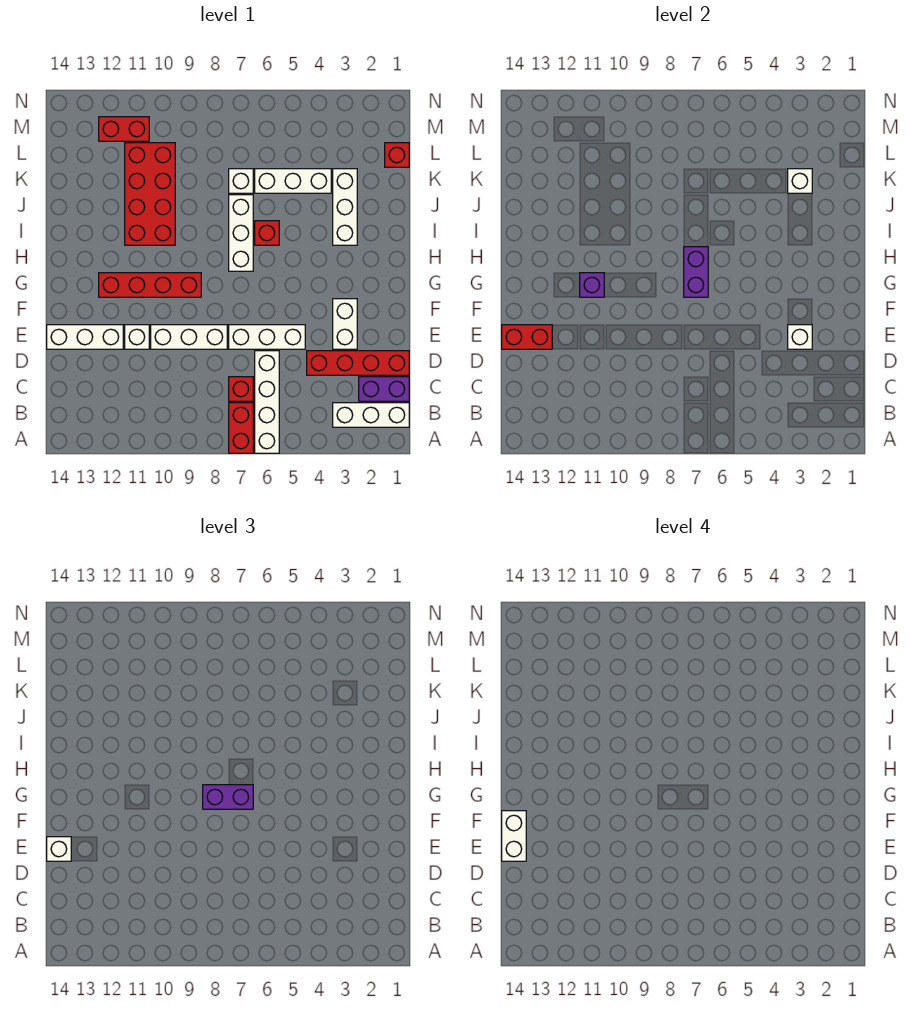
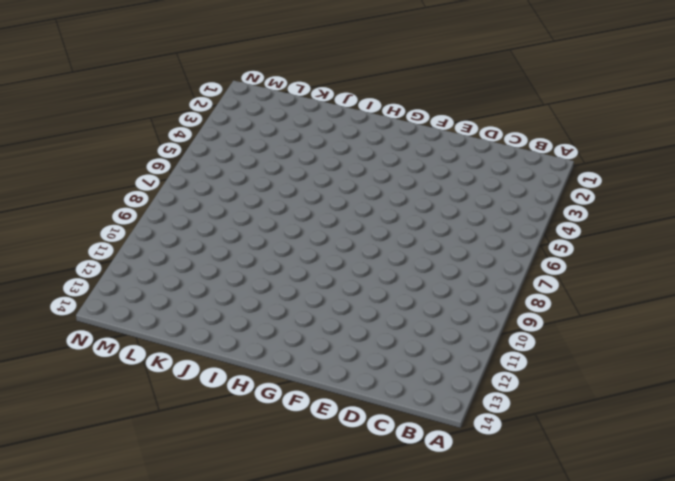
none -> white brick A6:D6 level 1
none -> red brick A7:B7 level 1
none -> white brick B1:B3 level 1

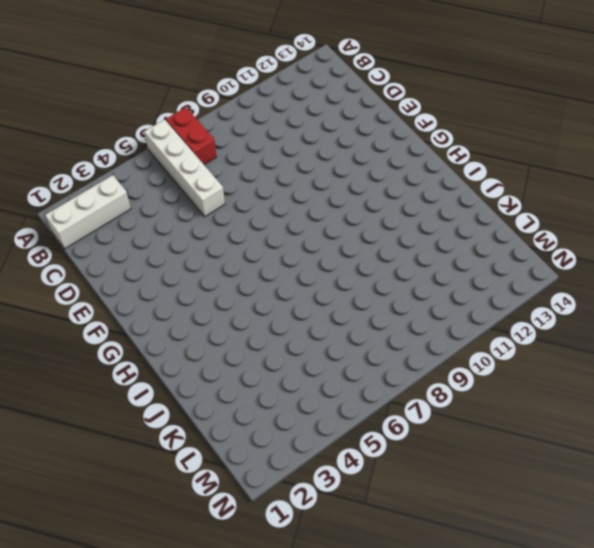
none -> purple brick C1:C2 level 1
none -> red brick C7 level 1
none -> red brick D1:D4 level 1

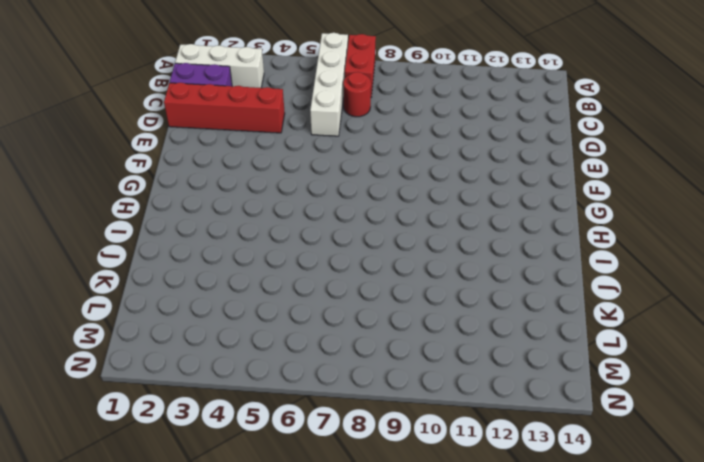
red round brick C7 level 1 -> red brick C7 level 1
none -> white brick E3:F3 level 1
none -> white brick E5:E7 level 1
none -> white brick E8:E10 level 1

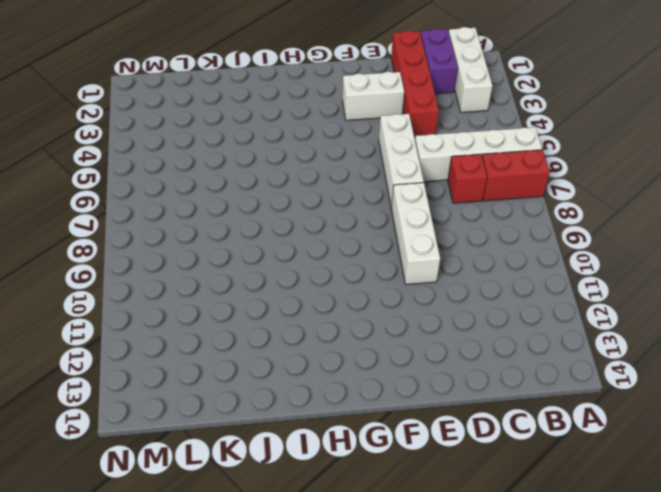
none -> white brick E11 level 1
none -> white brick E12:E14 level 1
none -> red brick G9:G12 level 1

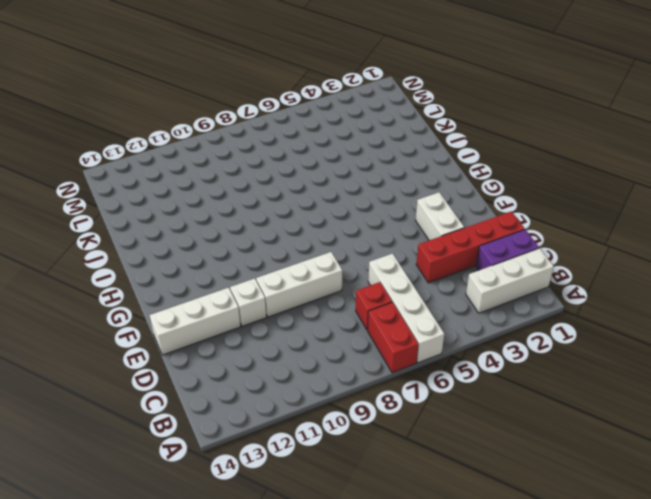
none -> white brick E5:E7 level 1
none -> red brick G9:G12 level 1
none -> white brick H7:J7 level 1

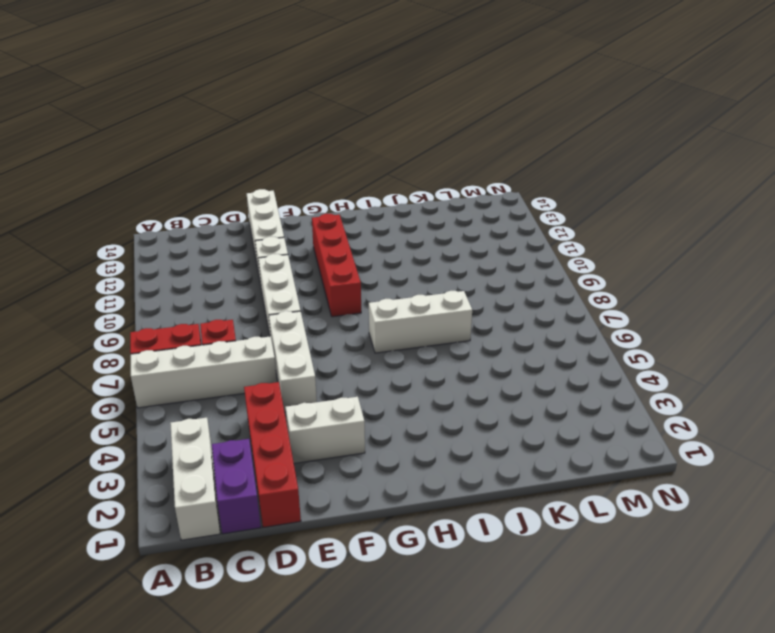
none -> white brick I3:K3 level 1
none -> red brick I6 level 1
none -> red brick I10:L11 level 1

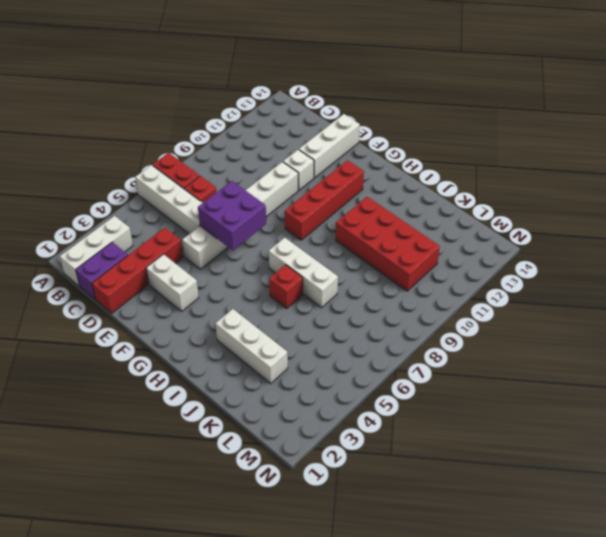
purple brick E6:F7 level 2 -> none
none -> white brick K4:K6 level 1
none -> white brick K7 level 1
none -> red brick L1 level 1

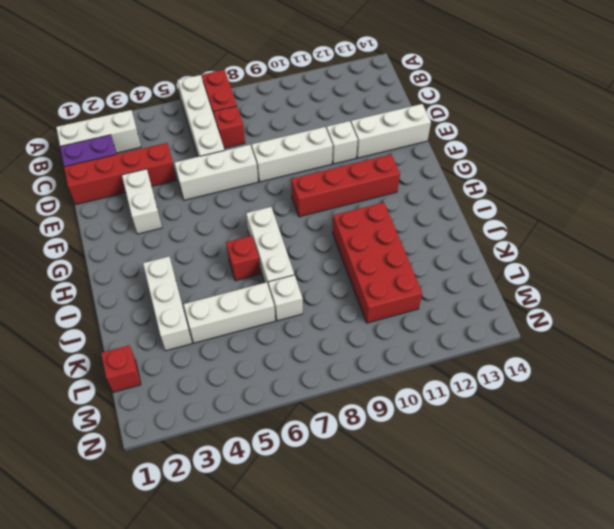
none -> red brick M11:M12 level 1
none -> white brick E3 level 2
none -> red brick E13:E14 level 2

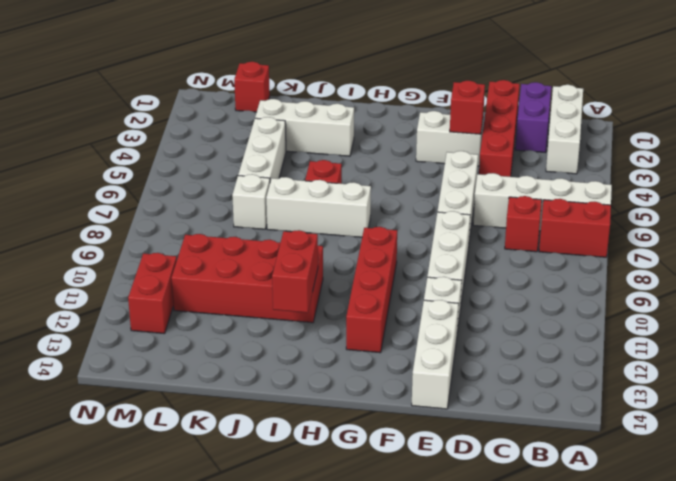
red brick E3 level 2 -> white brick E3 level 2
red brick I11:I12 level 2 -> red brick E13:E14 level 2
none -> purple brick G7:H7 level 2
none -> purple brick G11 level 2
none -> white brick K3 level 2

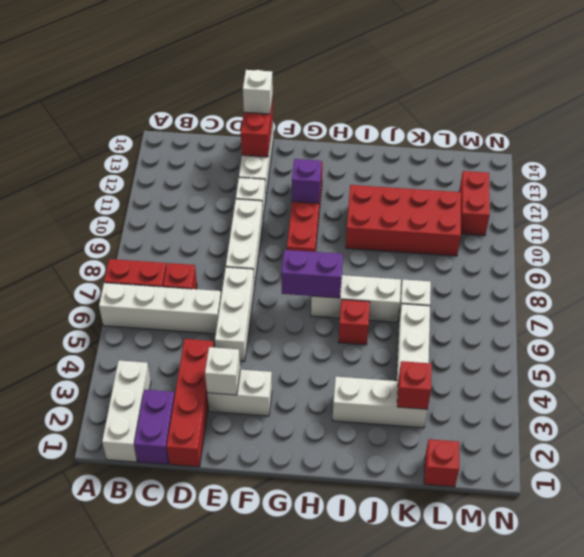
red brick K3 level 2 -> white brick K3 level 2
none -> purple brick G7:G8 level 3
none -> white brick E14:F14 level 4

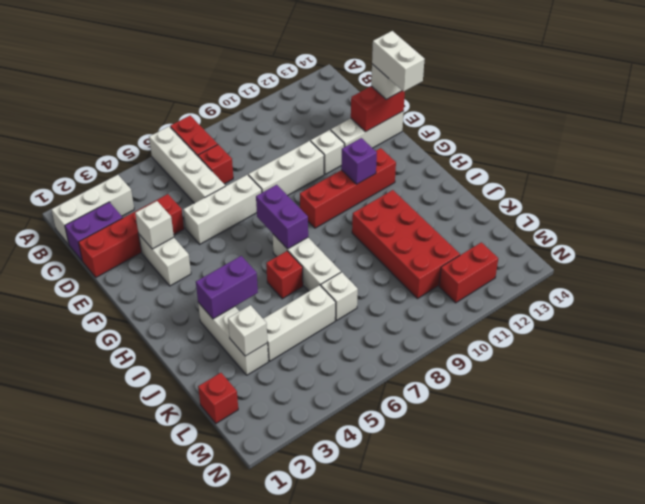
purple brick I3:I4 level 2 -> purple brick G7:G8 level 3

